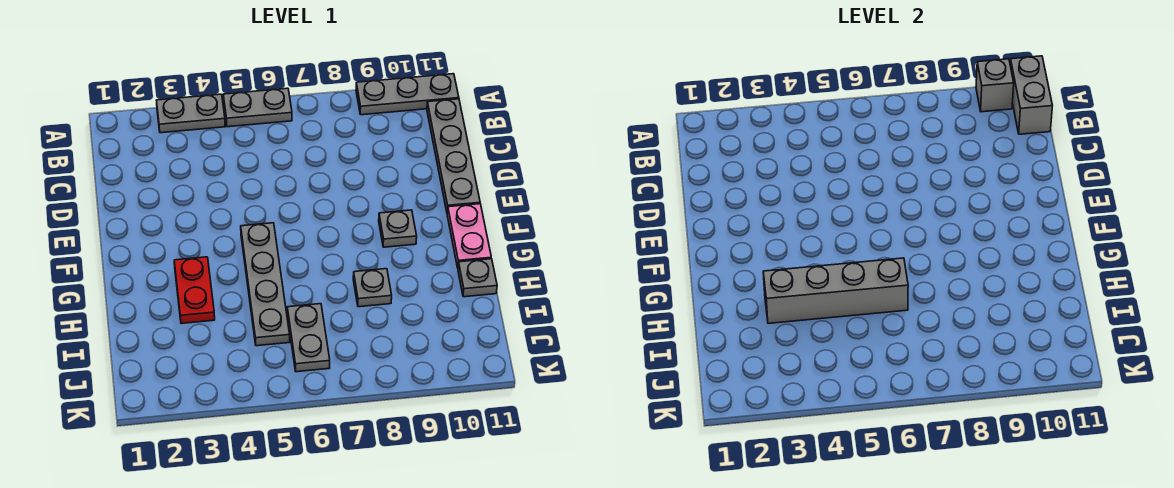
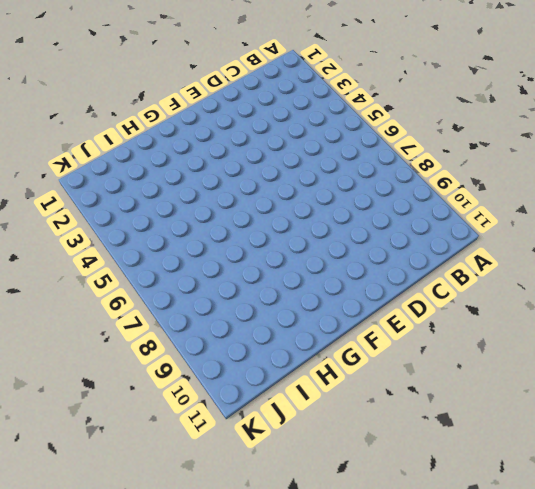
none -> grey plate A3:A4 level 1
none -> grey plate A5:A6 level 1
none -> grey plate A9:A11 level 1

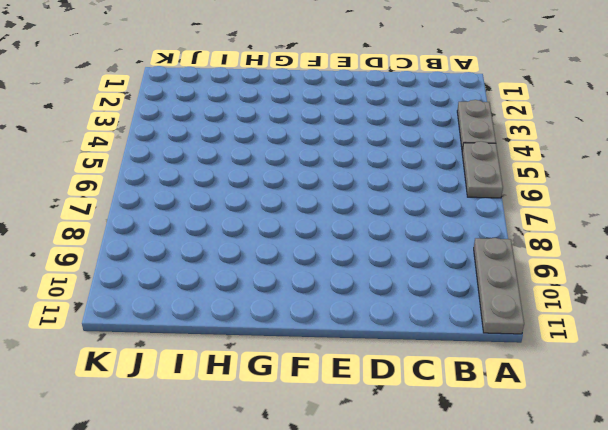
none -> grey plate B11:E11 level 1
none -> grey plate F5:I5 level 1
none -> grey plate F9 level 1

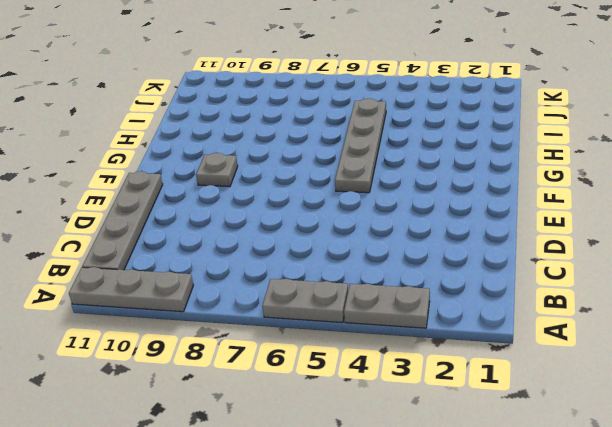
none -> pink plate F11:G11 level 1
none -> red plate G3:H3 level 1
none -> grey plate H8 level 1

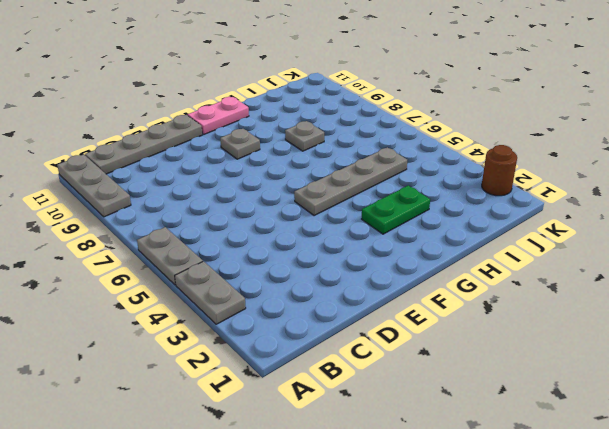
green plate G3:H3 level 1 -> red plate G3:H3 level 1
brown round brick K2 level 1 -> none
none -> grey plate H11 level 1
none -> grey plate I6:J6 level 1
none -> grey brick A10 level 2

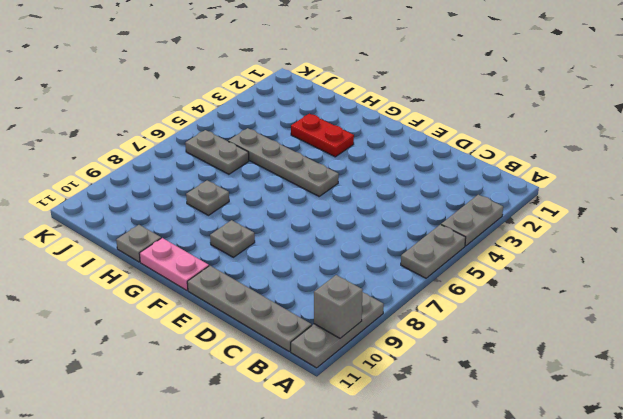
none -> grey brick A11:B11 level 2
none -> grey brick H3:H6 level 2

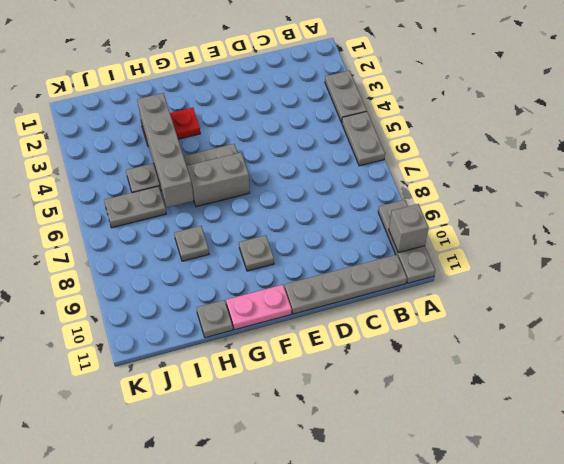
grey brick F6:G6 level 1 -> grey brick A11:B11 level 2

